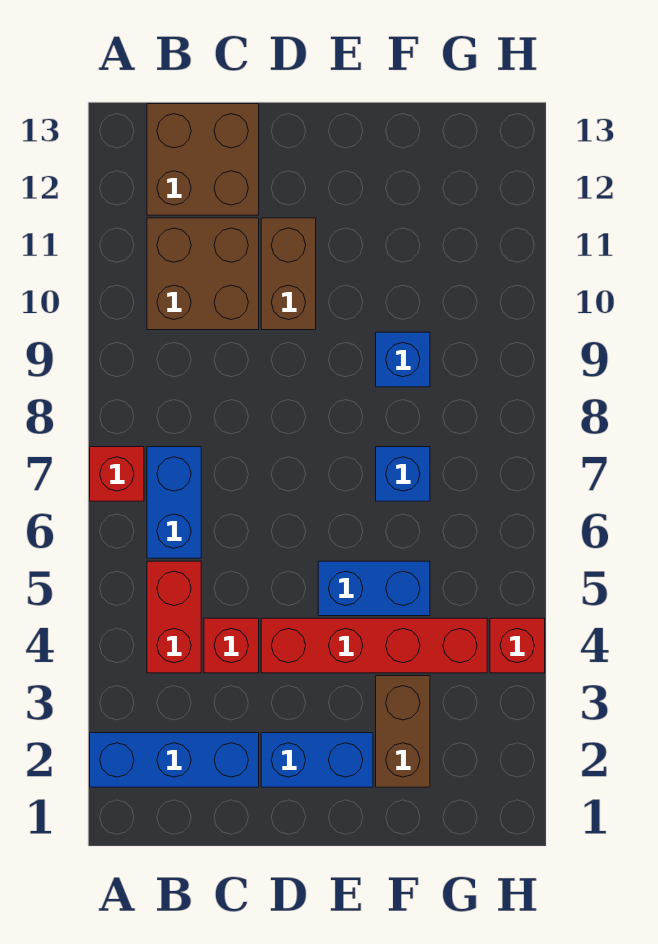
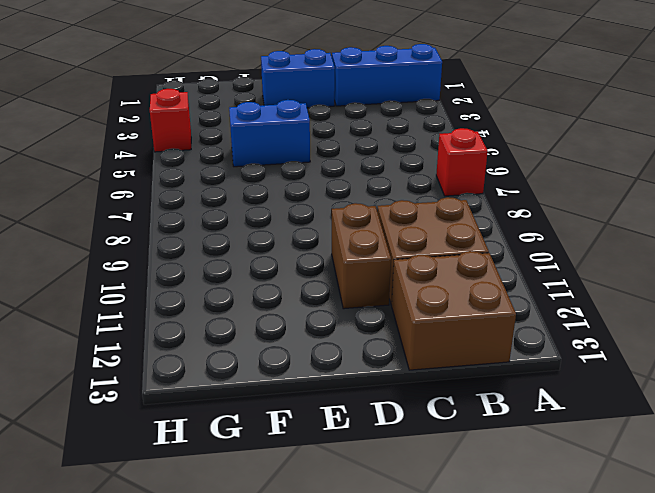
none -> red brick B4:B5 level 1
none -> blue brick B6:B7 level 1
none -> red brick C4 level 1

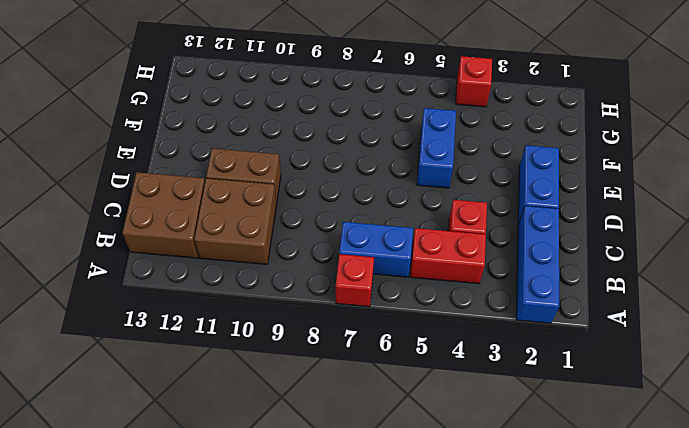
none -> red brick D4:G4 level 1
none -> brown brick F2:F3 level 1
none -> blue brick F7 level 1

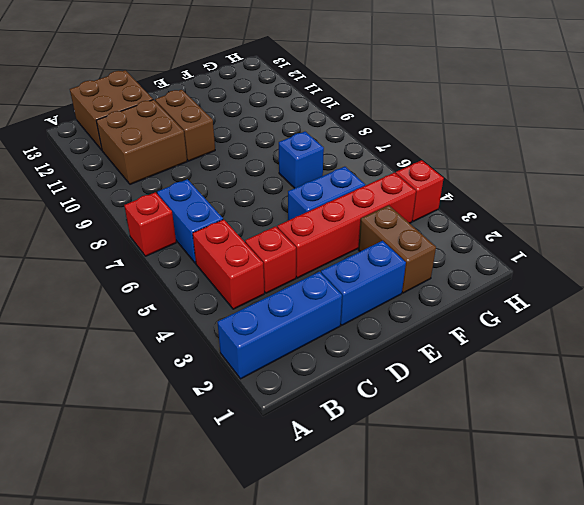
none -> blue brick F9 level 1

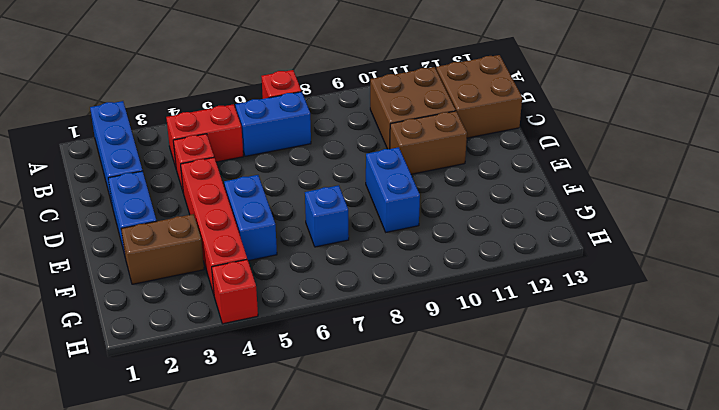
blue brick E9:F9 level 1 -> blue brick F9 level 1

